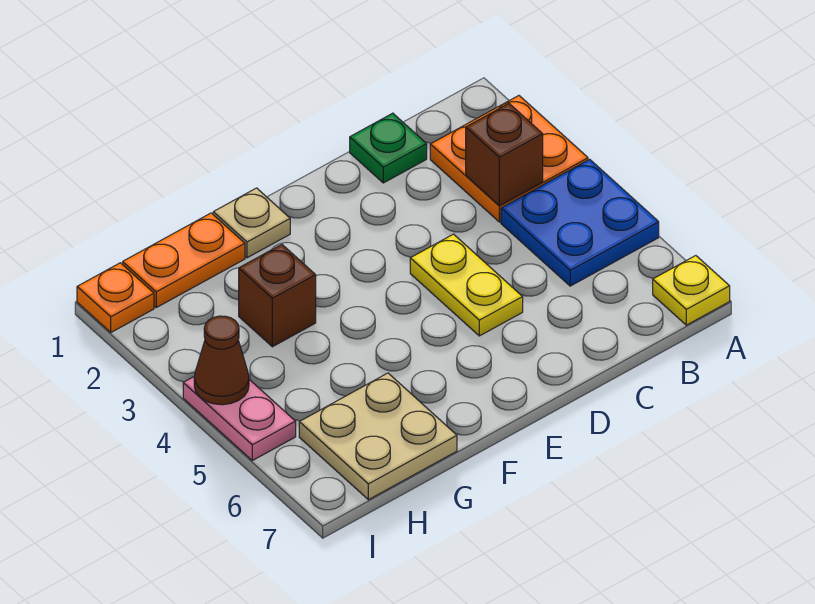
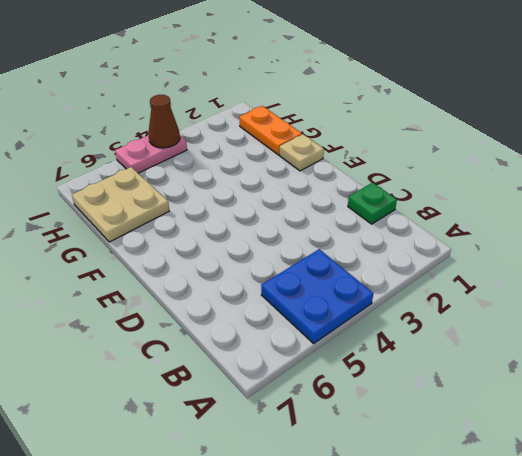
none -> orange plate A2:B3 level 1
none -> yellow plate A7 level 1
none -> yellow plate D4:D5 level 1

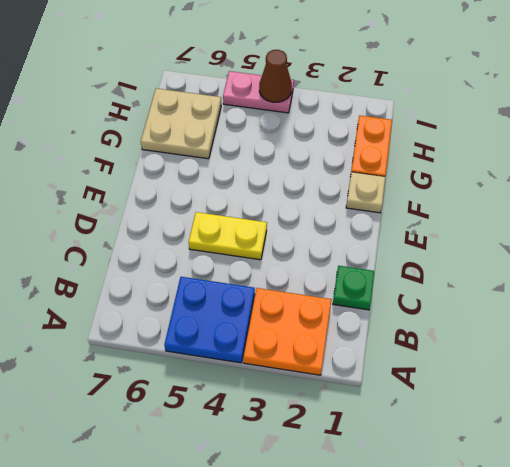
none -> yellow plate A7 level 1
none -> brown brick G3 level 1
none -> orange plate I1 level 1

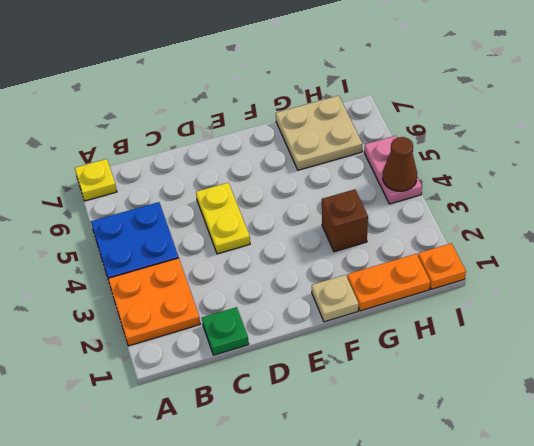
none -> brown brick B3 level 2

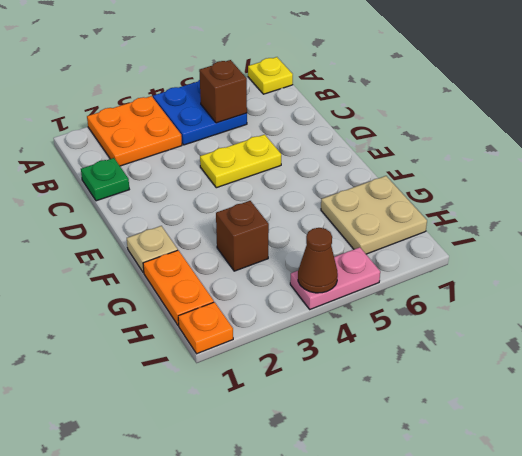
brown brick B5 level 2 -> brown brick B3 level 2

